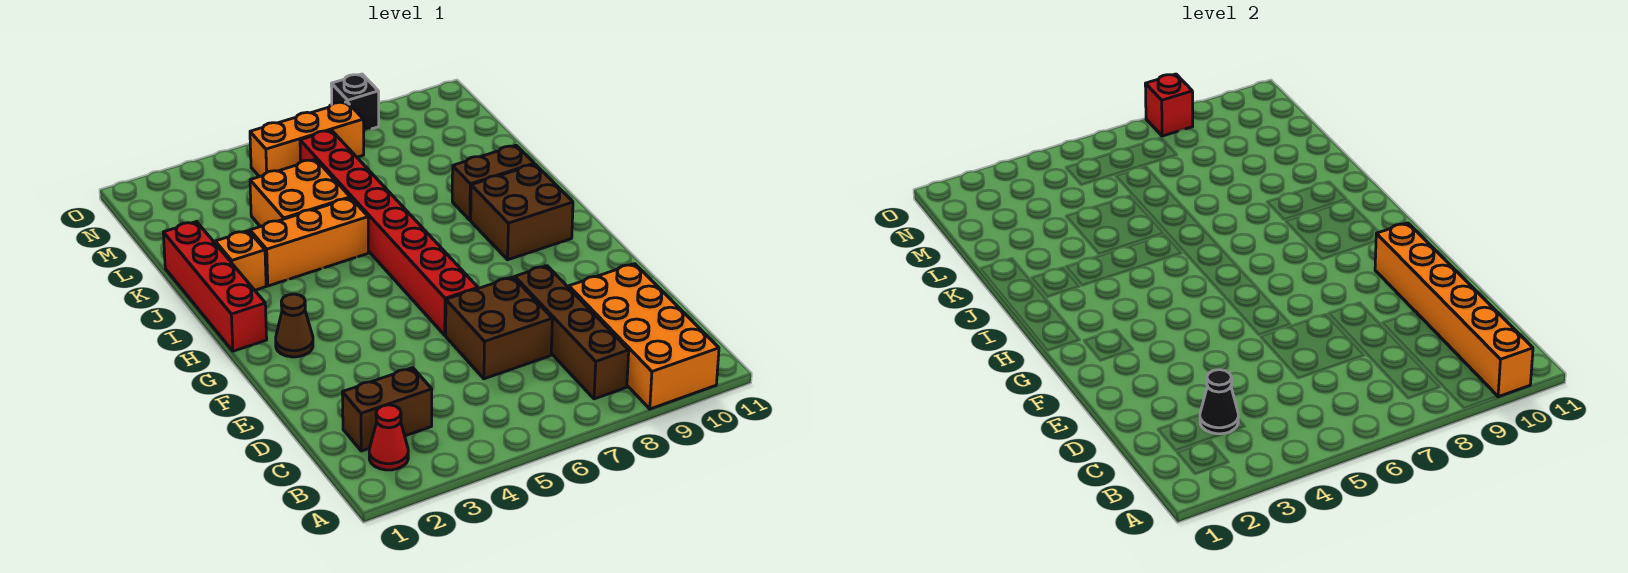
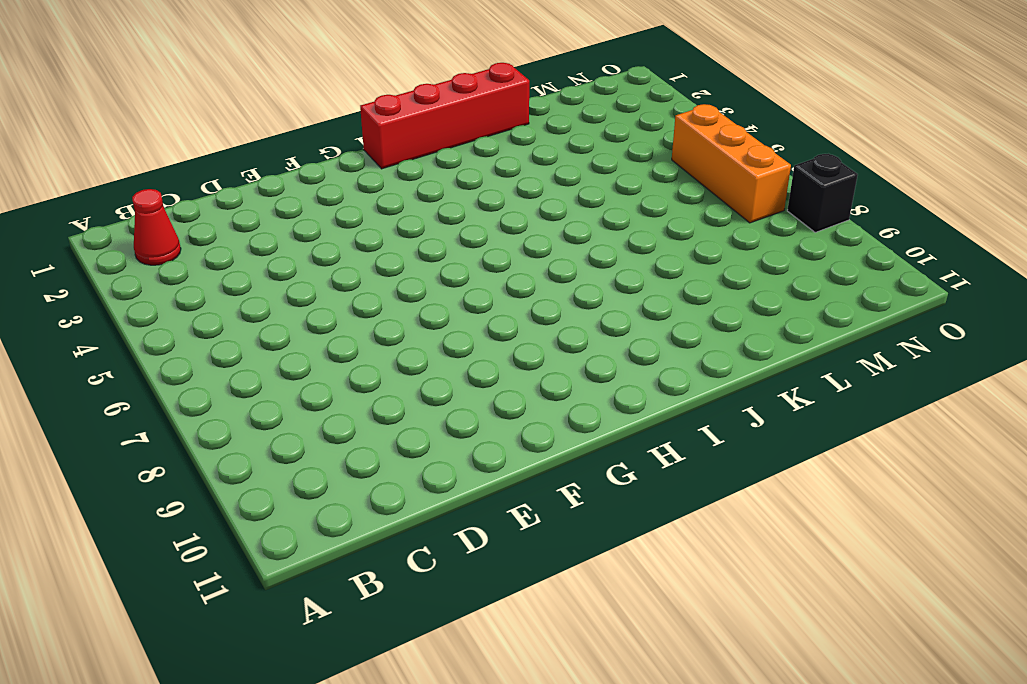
none -> orange brick A9:D10 level 1
none -> brown brick B8:E8 level 1
none -> brown brick C2:C3 level 1

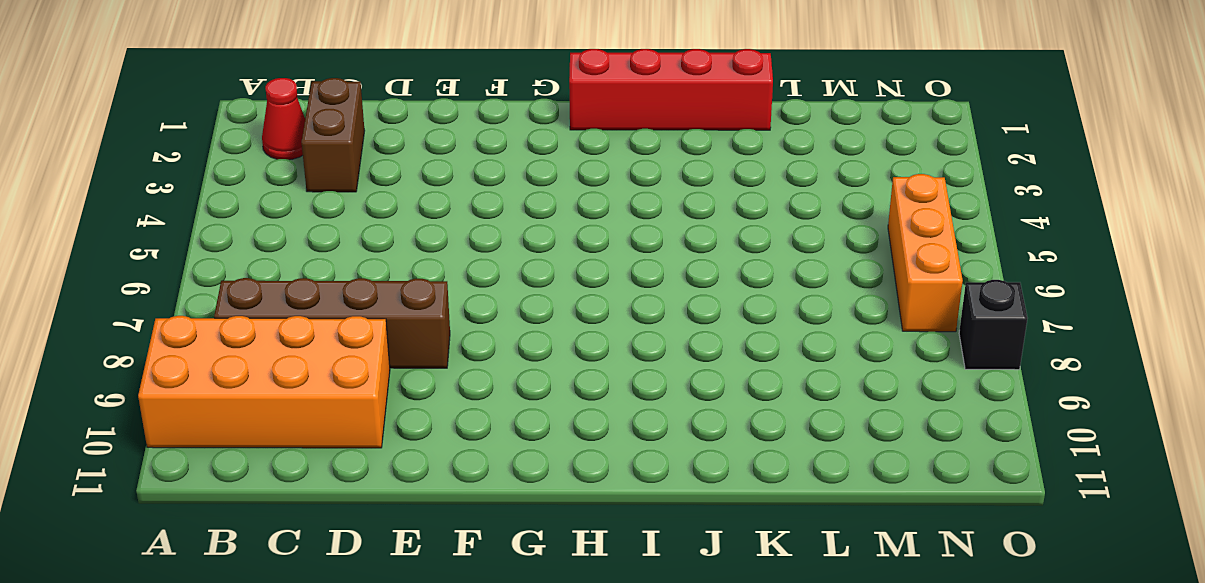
none -> brown brick D6:E7 level 1
none -> red brick F6:M6 level 1
none -> brown cone G2 level 1

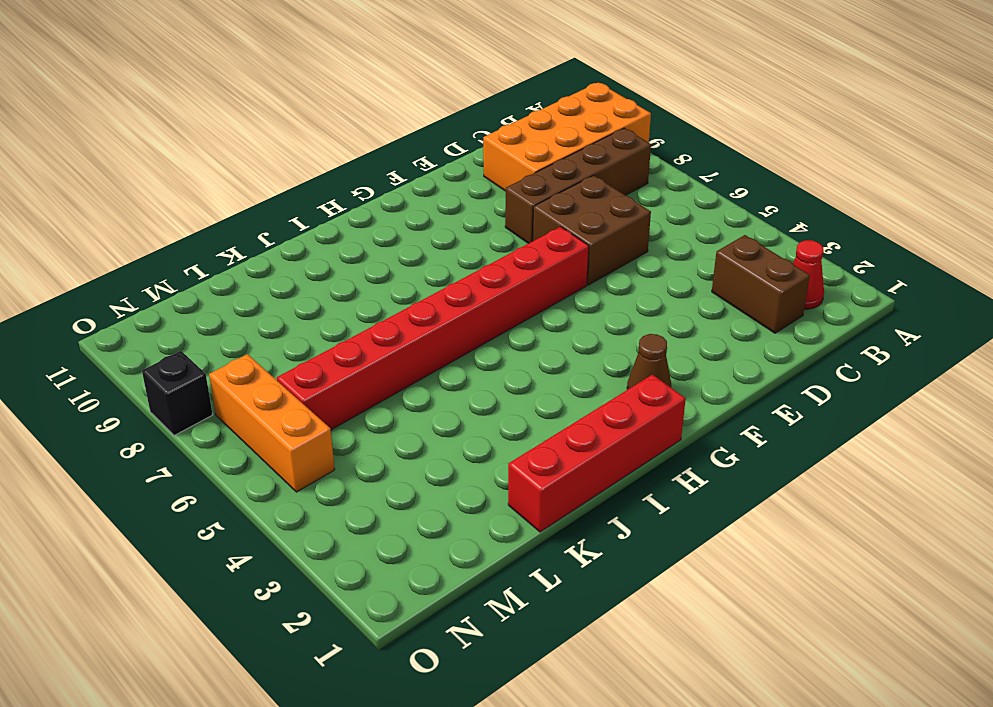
none -> brown brick H9:I10 level 1
none -> orange brick J2 level 1
none -> orange brick J3:J5 level 1

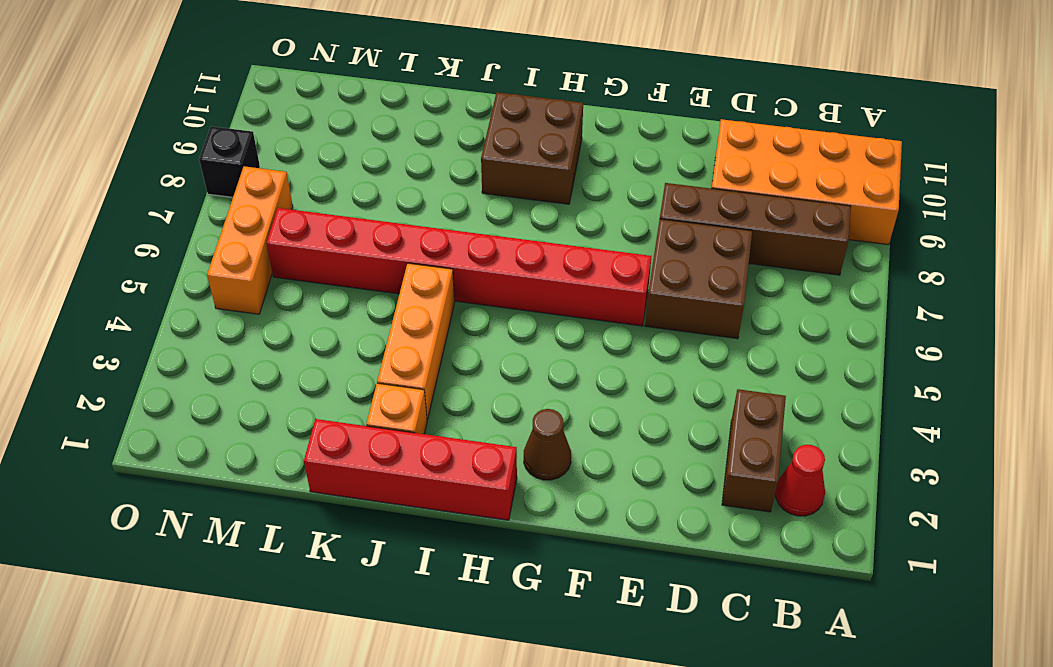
none -> brown brick J9:J10 level 1
none -> orange brick K4:L5 level 1
none -> orange brick A10:F10 level 2

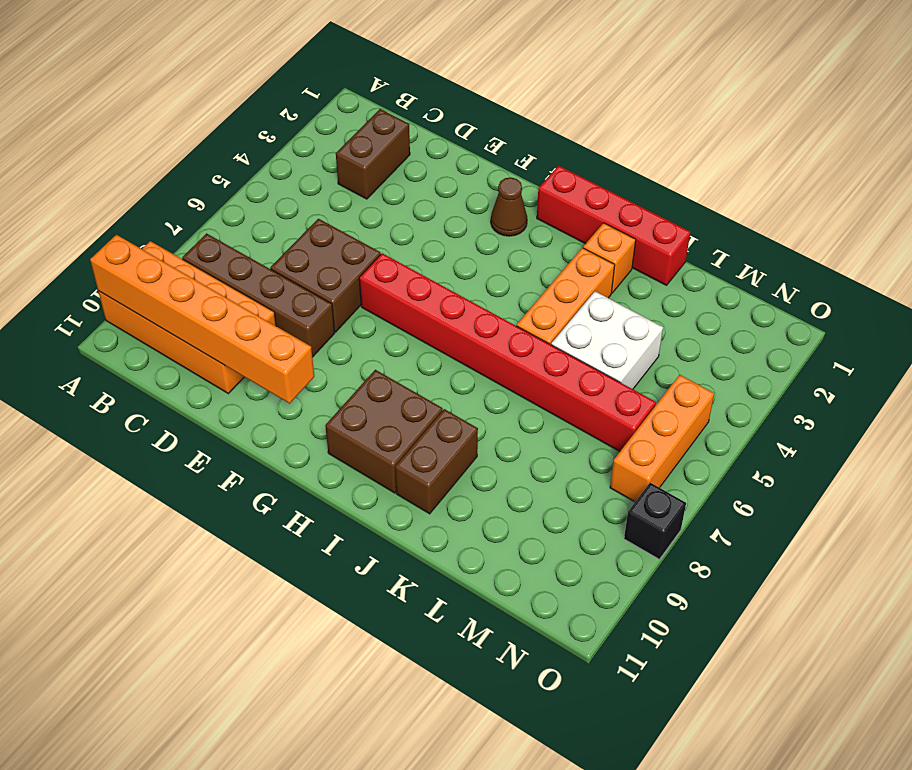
white brick K4:L5 level 1 -> orange brick K4:L5 level 1
none -> red cone B2 level 1
none -> black cone C3 level 2
none -> red brick O8 level 2

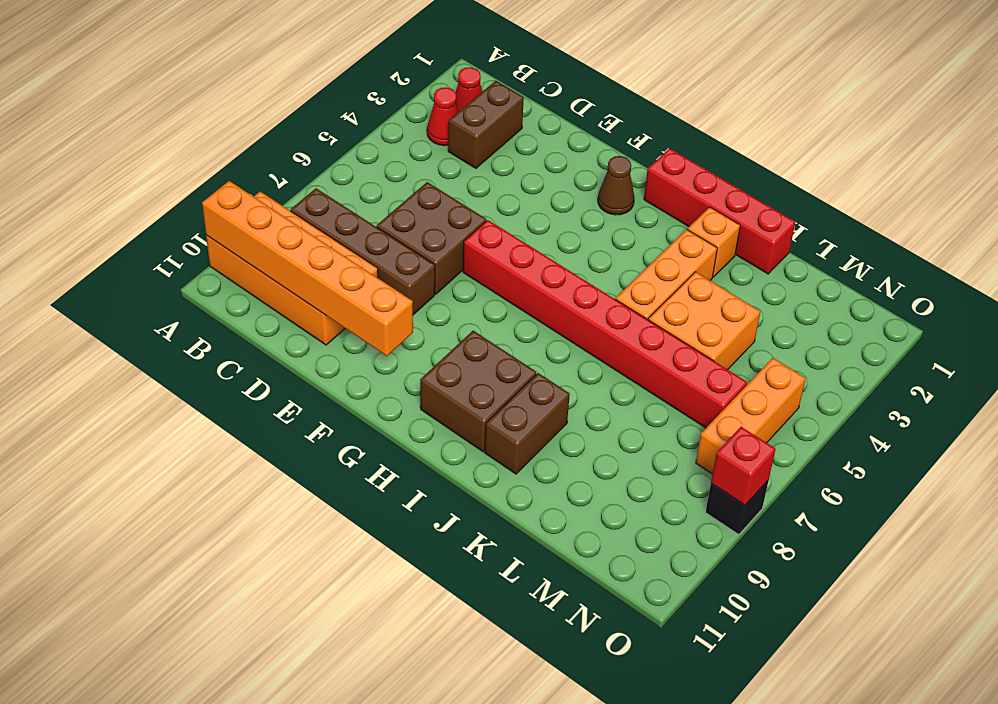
red cone B3 level 1 -> none
none -> black cone C3 level 2

